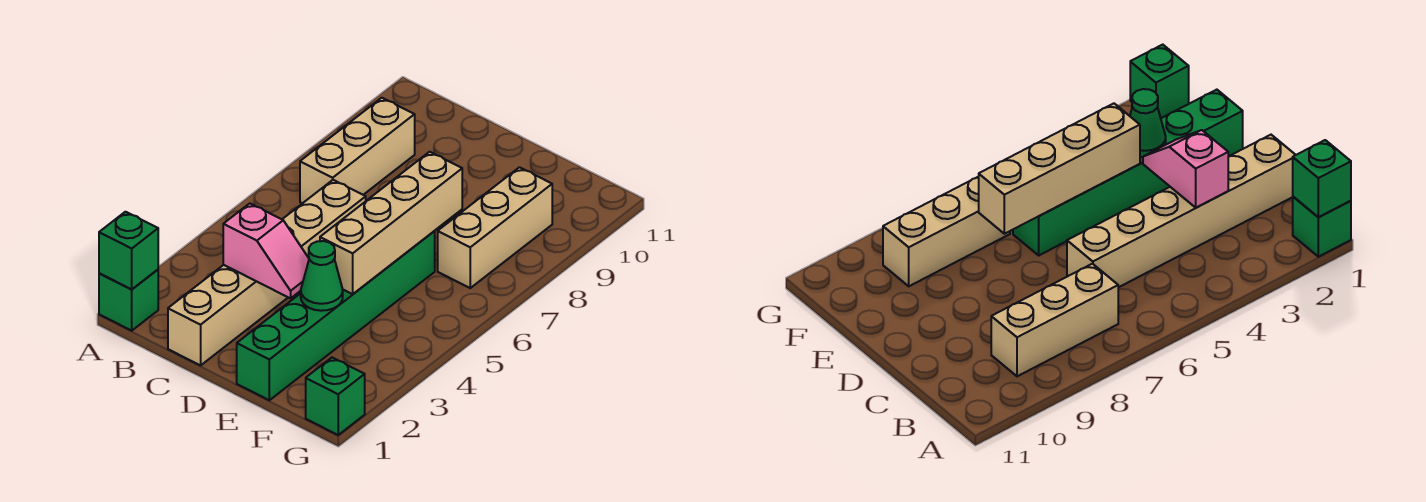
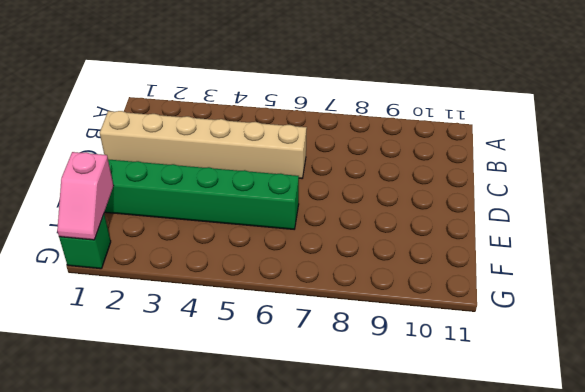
pink slope F1:G1 level 2 top F -> pink slope C3:D3 level 2 top C
none -> green brick A1 level 1
none -> tan brick B7:B9 level 1

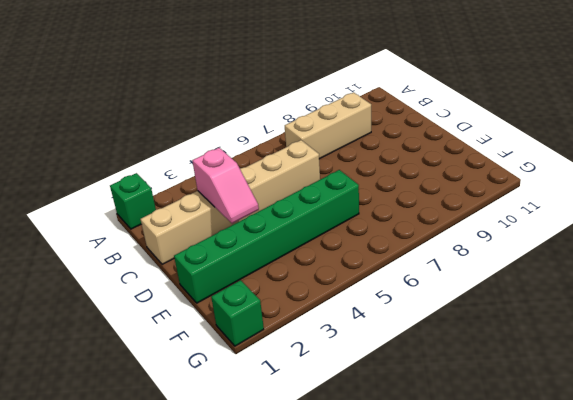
none -> tan brick F7:F9 level 1
none -> green brick A1 level 2

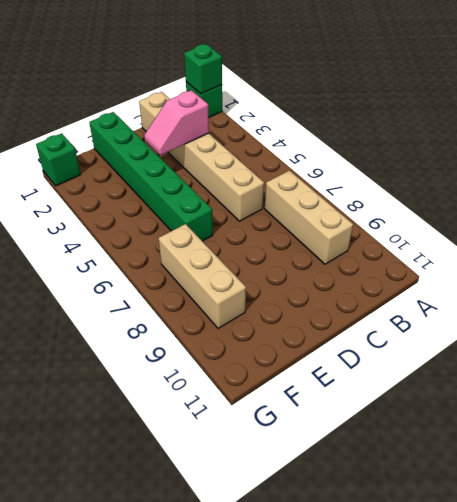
none -> green cone E3 level 2
none -> tan brick E4:E7 level 2

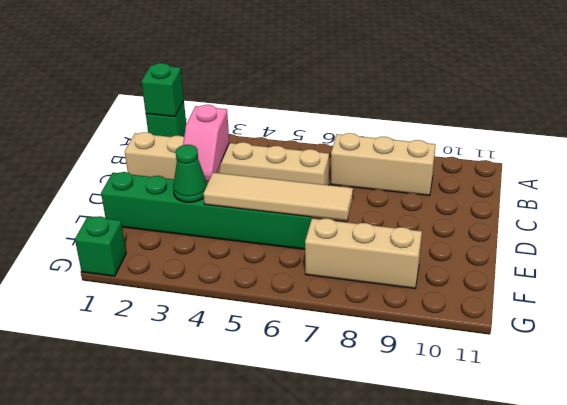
tan tile E4:E7 level 2 -> tan brick E4:E7 level 2

